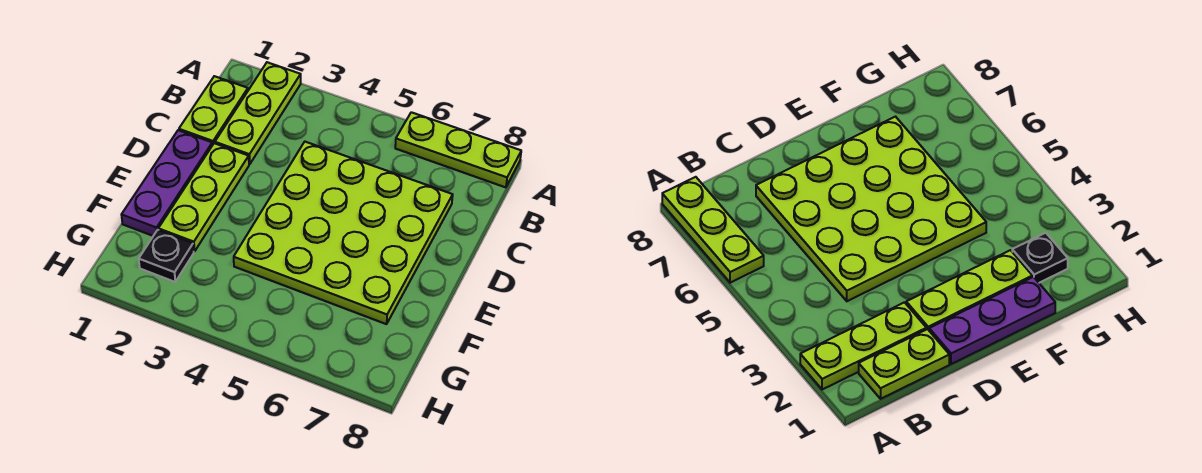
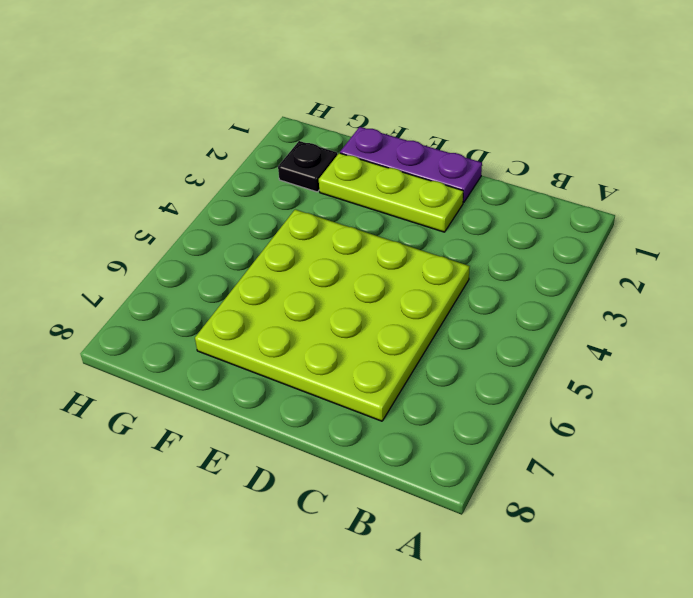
none -> lime plate A2:C2 level 1
none -> lime plate A6:A8 level 1

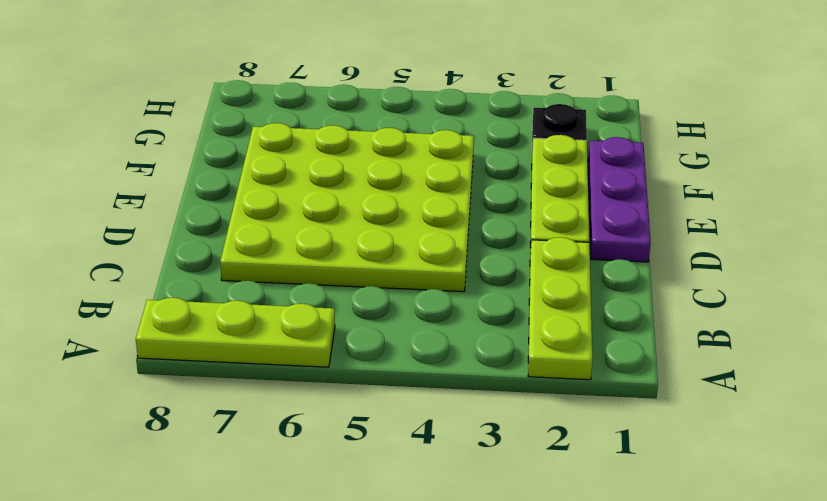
none -> lime plate B1:C1 level 1

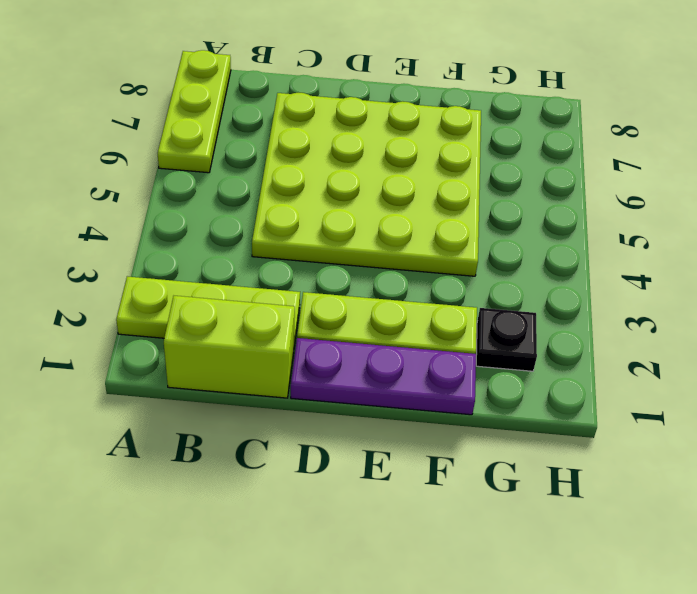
lime brick B1:C1 level 1 -> lime plate B1:C1 level 1

